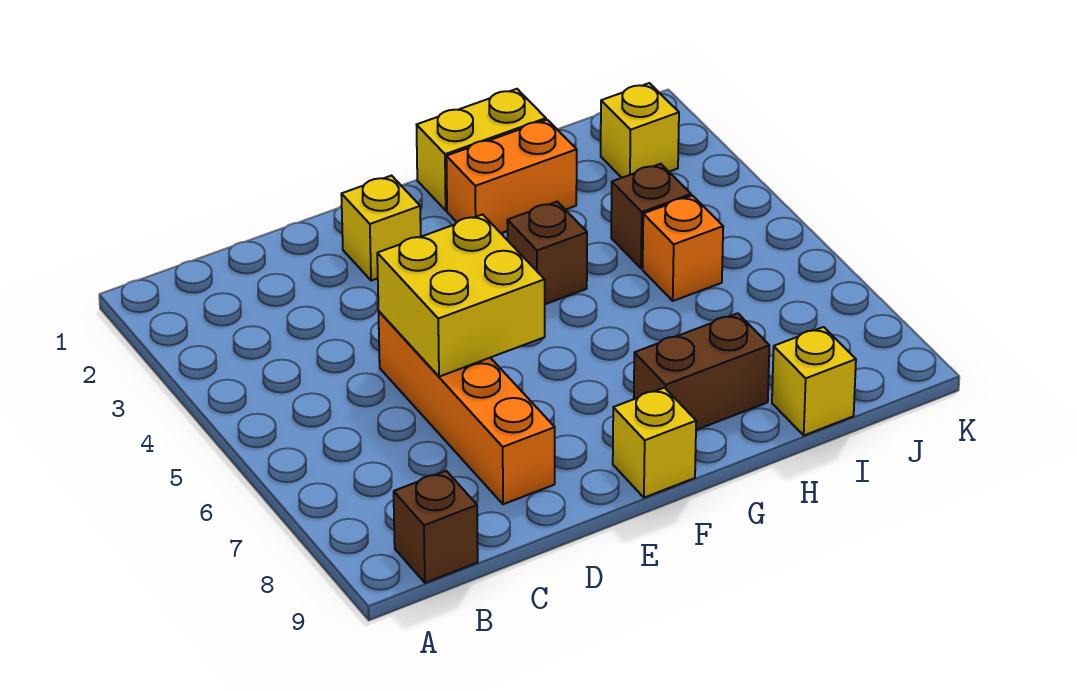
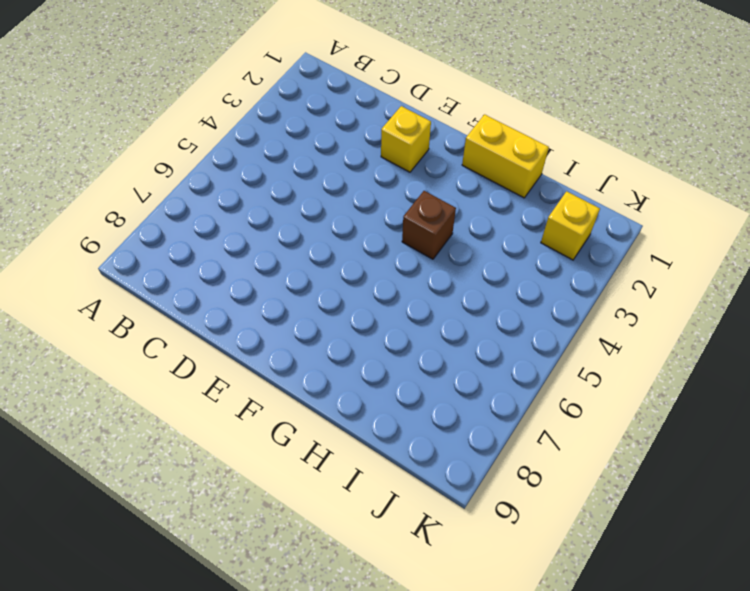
none -> brown brick B9 level 1
none -> orange brick D5:D8 level 1
none -> yellow brick F9 level 1

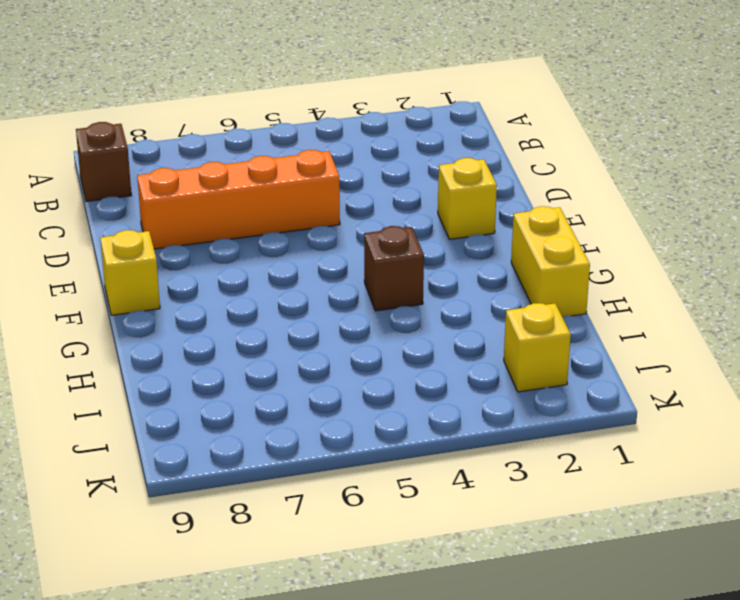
none -> orange brick G2:H2 level 1
none -> brown brick G8:H8 level 1
none -> brown brick I4 level 1

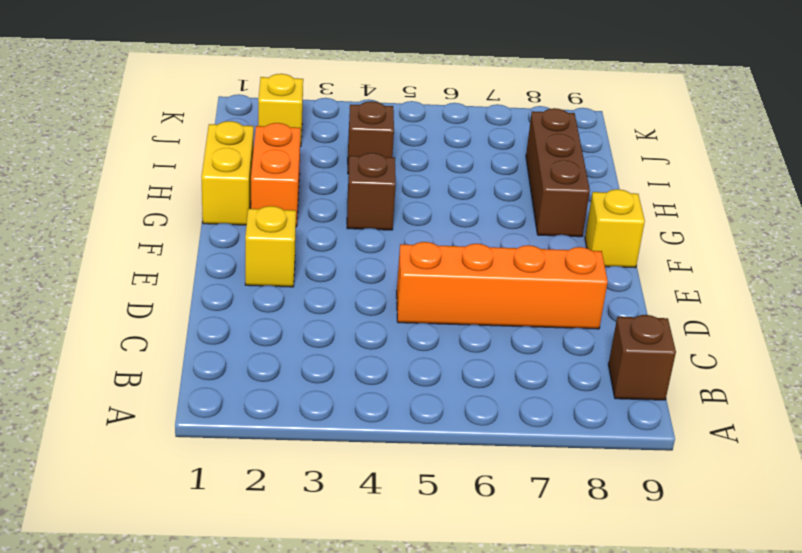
brown brick G8:I8 level 1 -> brown brick G8:H8 level 1
none -> orange brick I5 level 1
none -> yellow brick I9 level 1
none -> yellow brick D5:E6 level 2

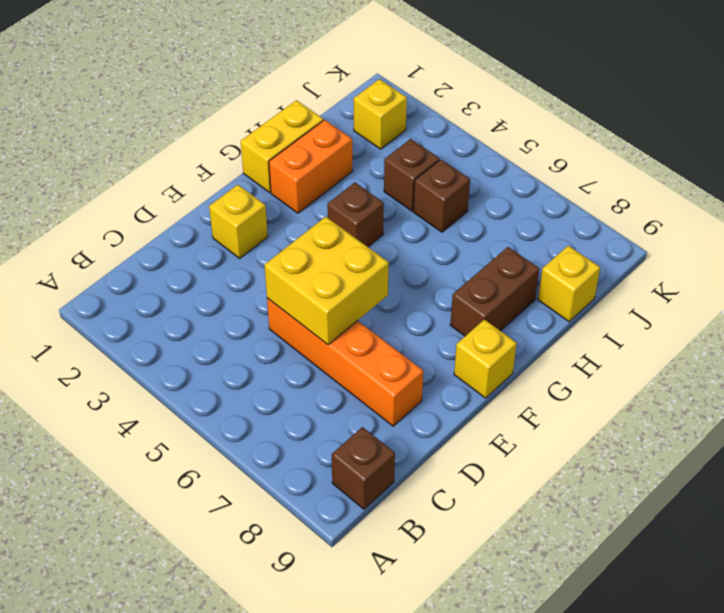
brown brick I5 level 1 -> orange brick I5 level 1

